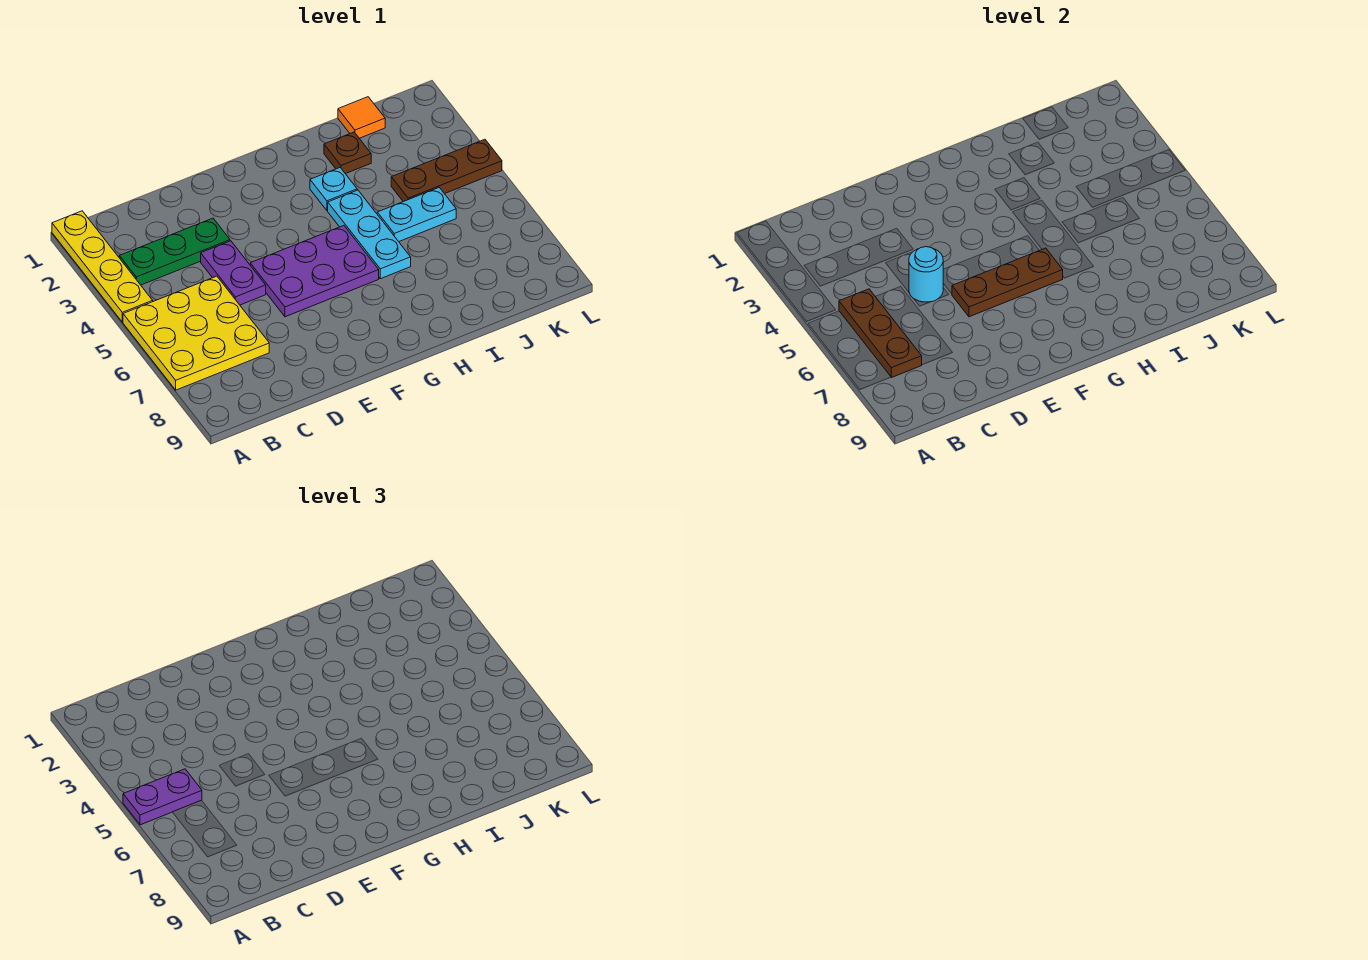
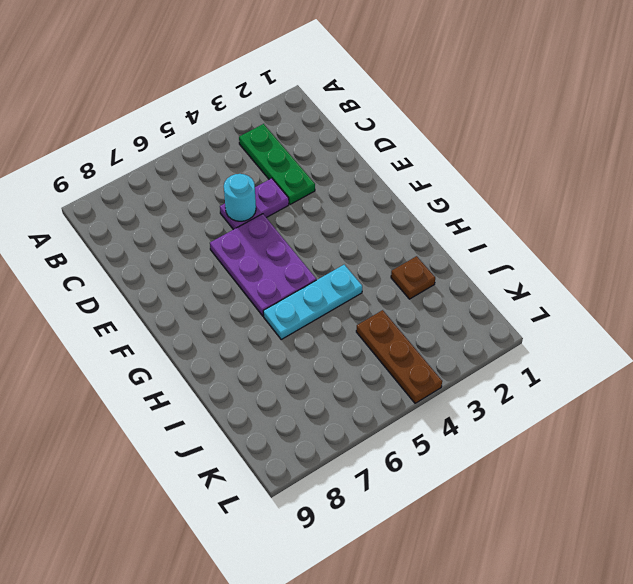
none -> yellow plate A1:A4 level 1
none -> yellow plate A5:C7 level 1
none -> cyan plate H3 level 1

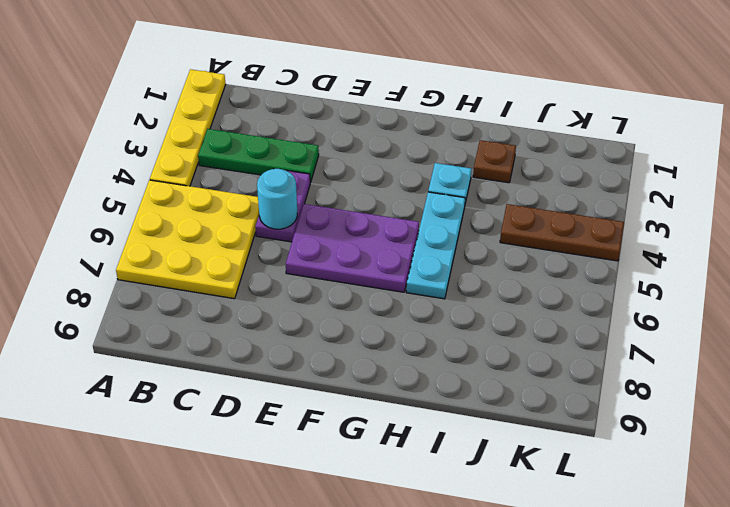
none -> cyan plate I5:J5 level 1
none -> orange tile J1 level 1
none -> brown plate B5:B7 level 2

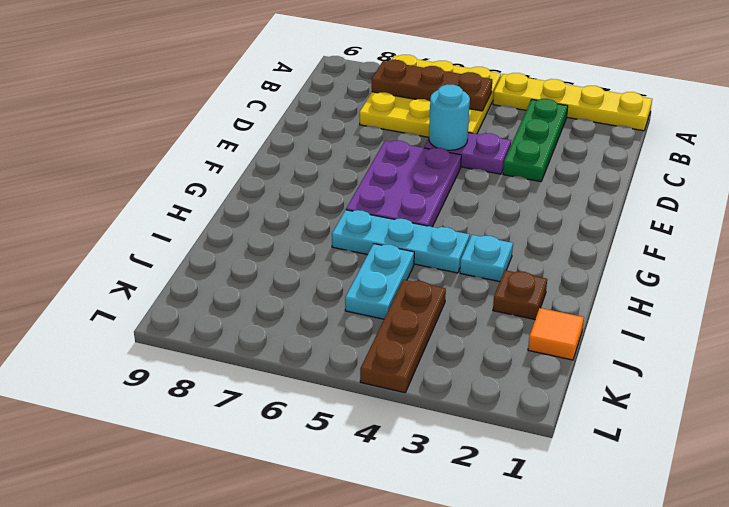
none -> brown plate E6:G6 level 2
none -> purple plate A5:B5 level 3

